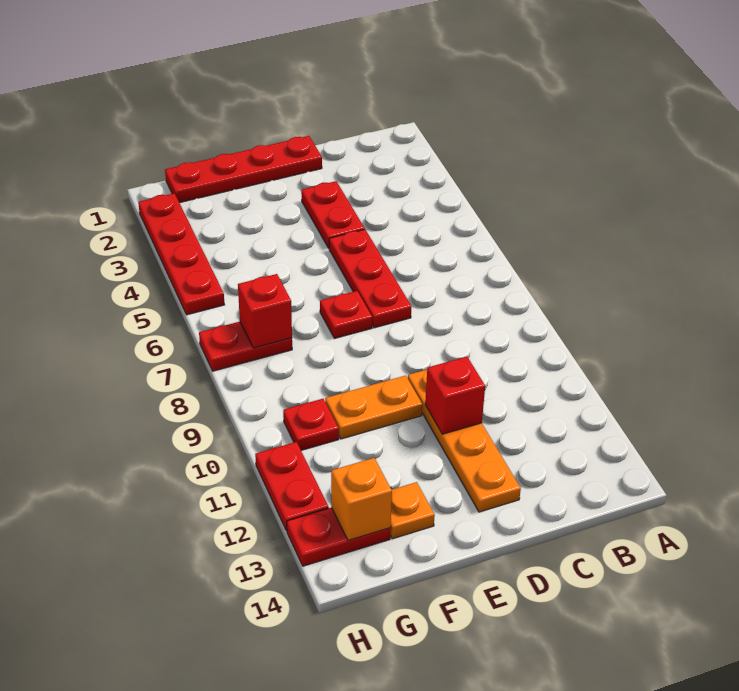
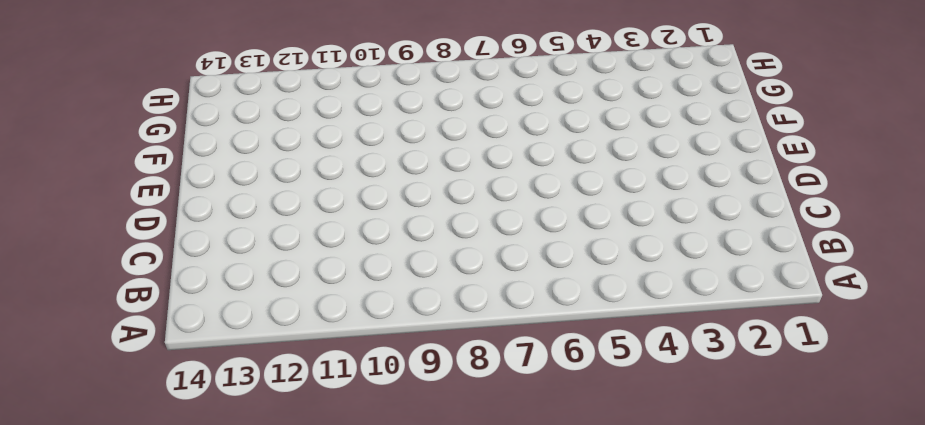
none -> red plate D1:G1 level 1
none -> red plate D3:D4 level 1
none -> red plate D5:D7 level 1

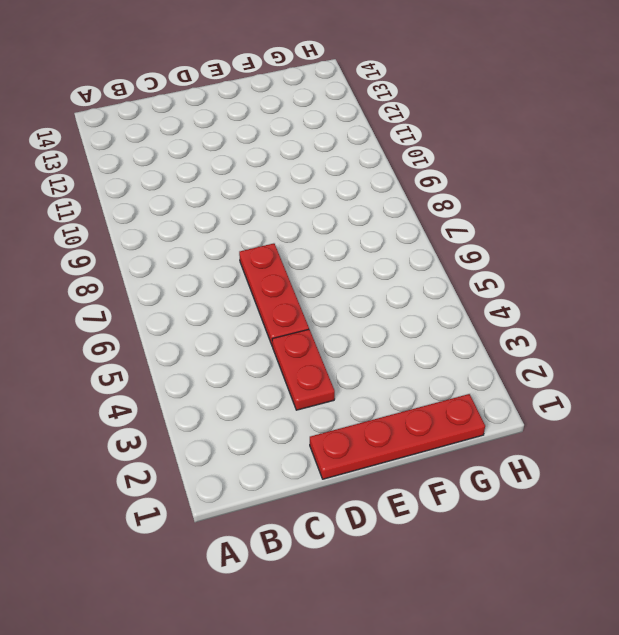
none -> orange plate D10:D13 level 1
none -> red plate E7 level 1
none -> orange plate E10:F10 level 1

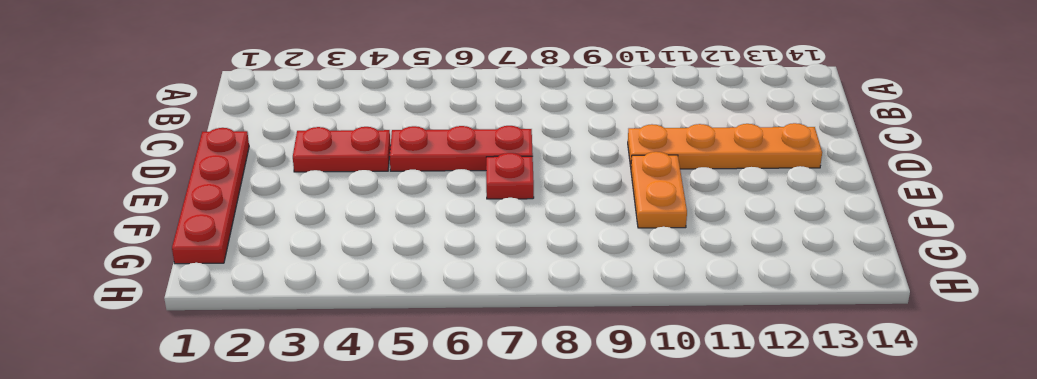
none -> orange plate F13 level 1
none -> red plate G7:H7 level 1
none -> red plate G10 level 1

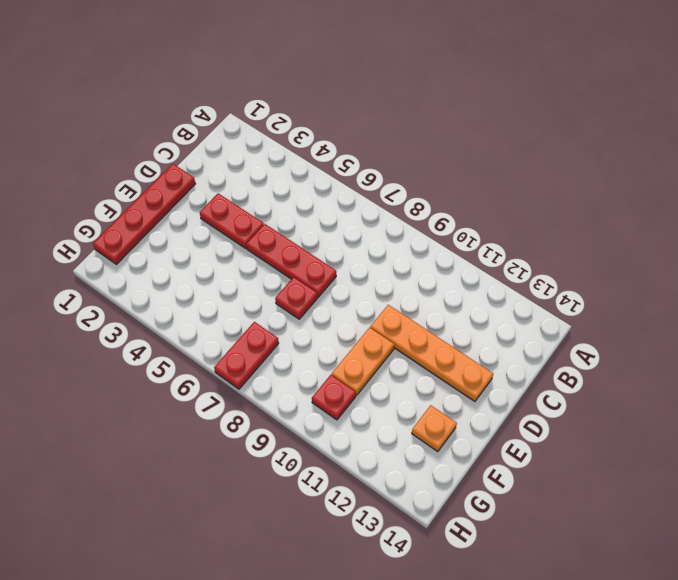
none -> red plate G13:H13 level 1
none -> red plate H2:H5 level 1
none -> red plate H11:H12 level 1

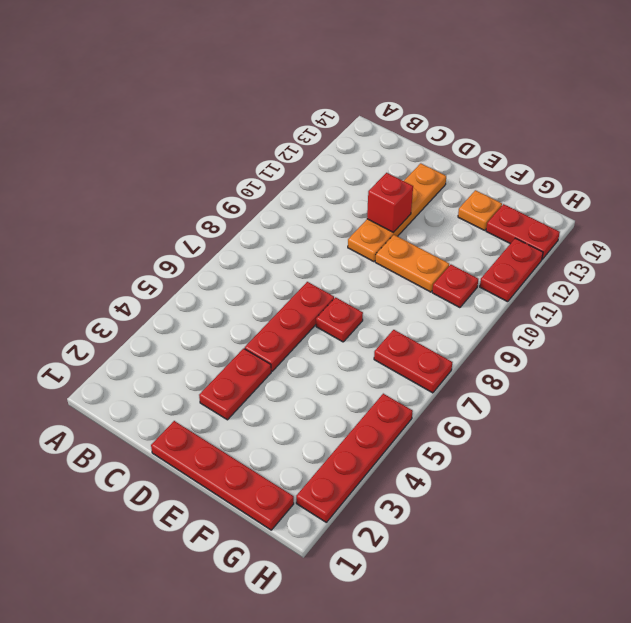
none -> red brick G7 level 2
none -> orange brick G13 level 2

